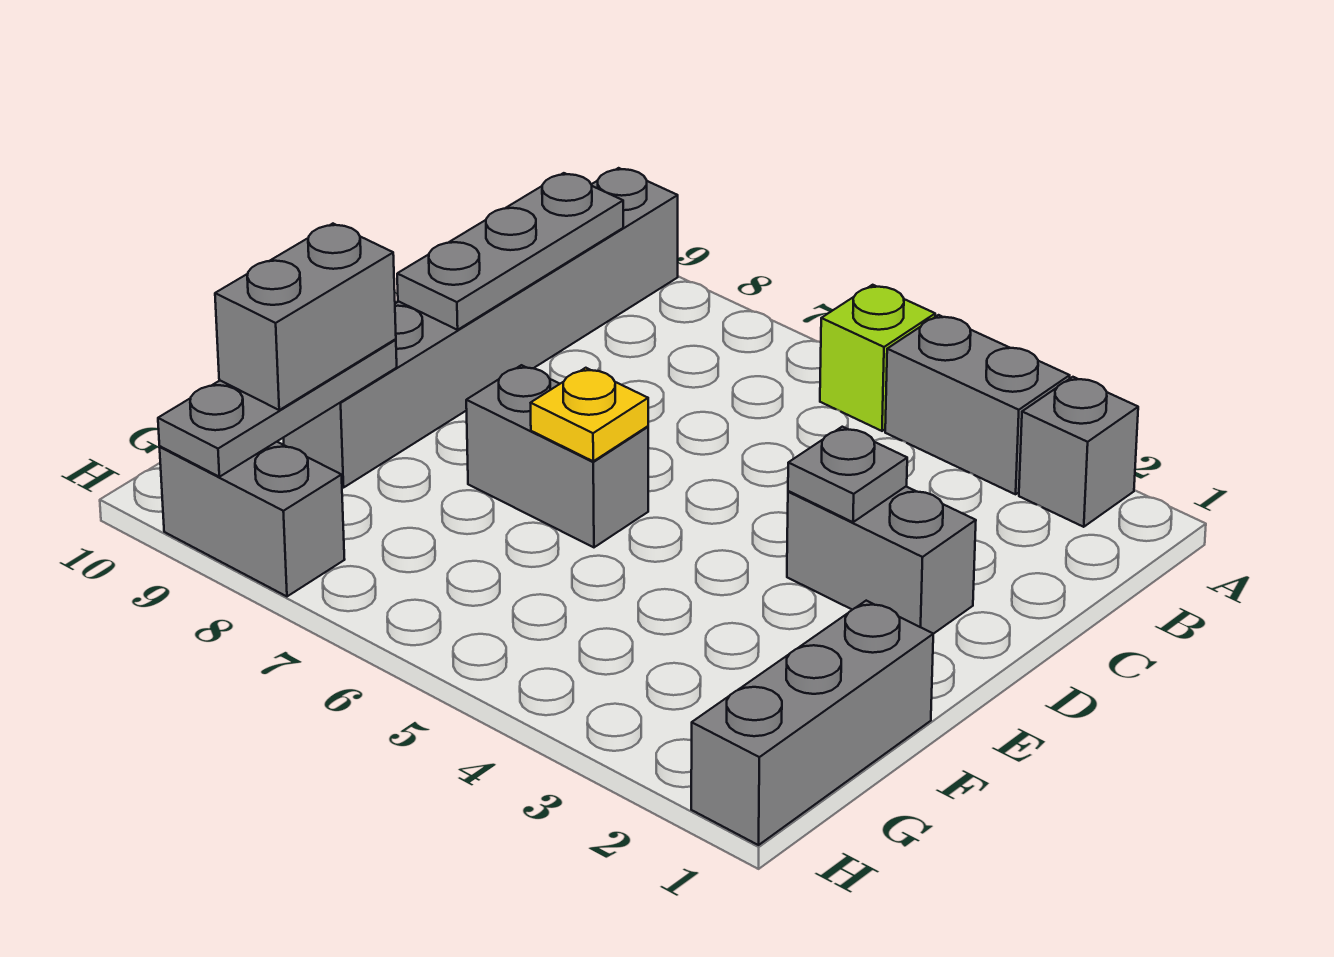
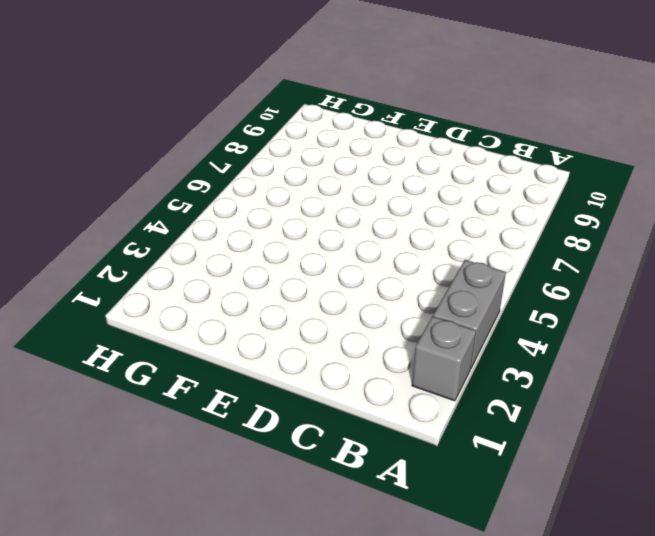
none -> lime brick A5 level 1
none -> grey brick A9:F9 level 1
none -> grey brick D2:D3 level 1

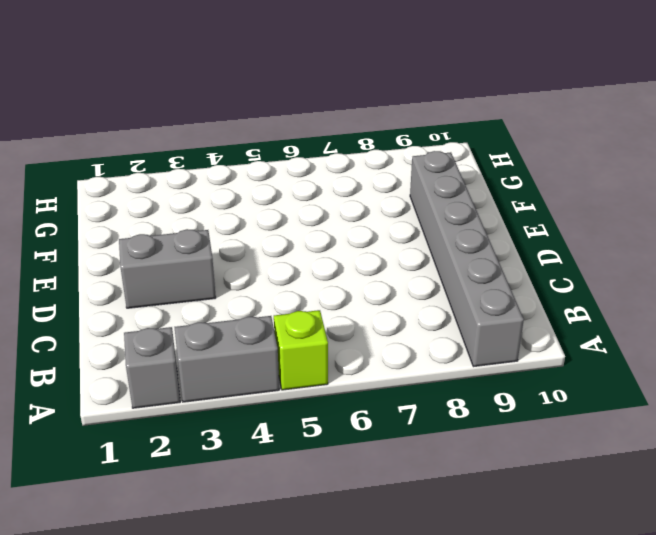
none -> grey brick E6:E7 level 1
none -> grey brick F1:H1 level 1
none -> grey brick H8:H9 level 1

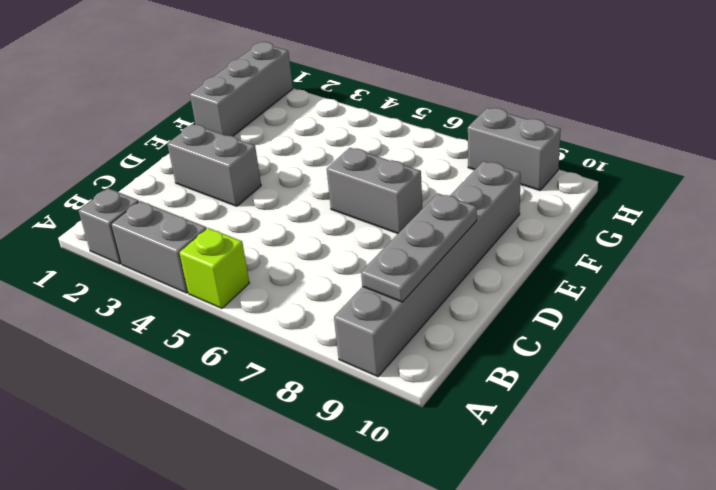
none -> grey plate D3 level 2
none -> yellow plate E6 level 2
none -> grey plate F9:H9 level 2

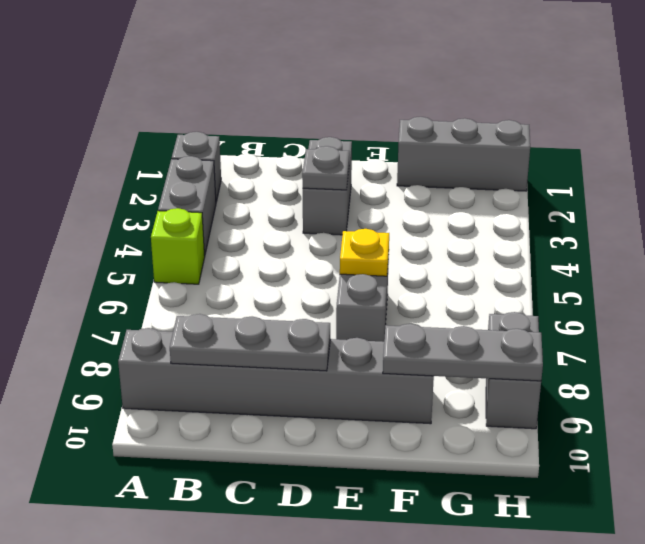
none -> grey brick F9:G9 level 3

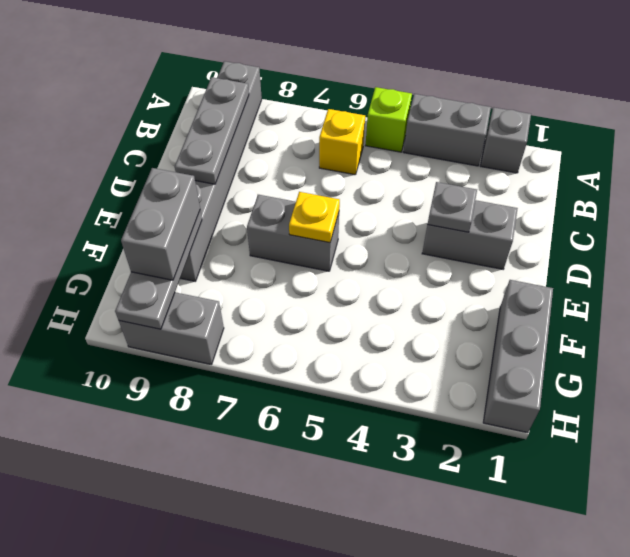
yellow brick B6 level 1 -> none

